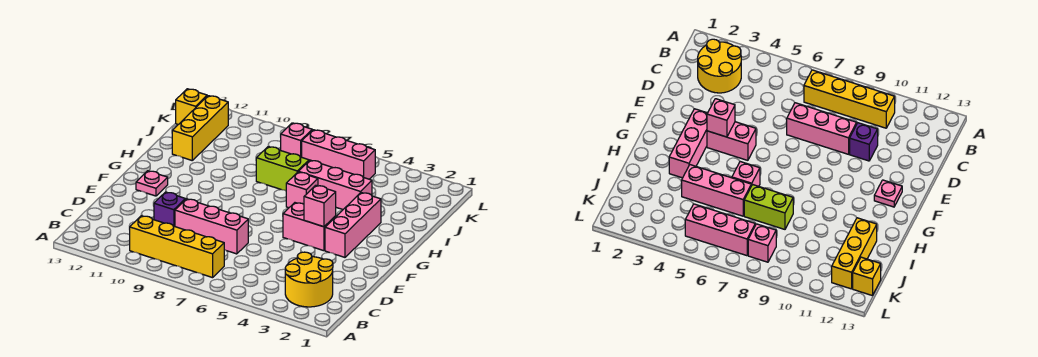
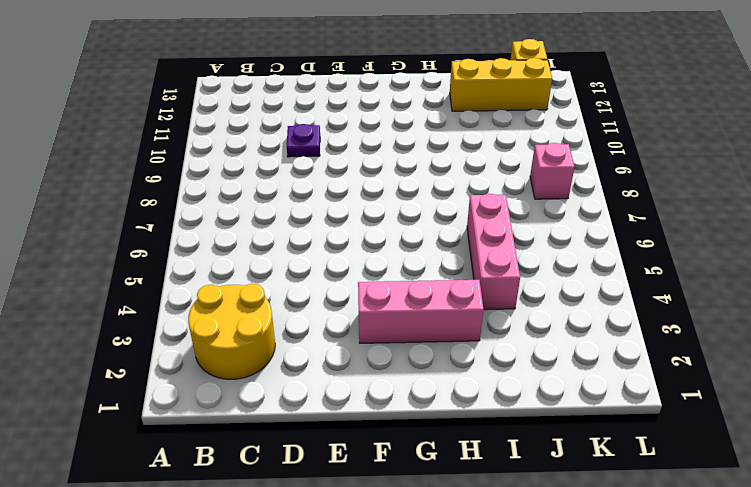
purple plate D10 level 1 -> purple brick D10 level 1
none -> yellow brick B7:B10 level 1
none -> pink brick D7:D9 level 1
none -> pink brick F4:F5 level 1

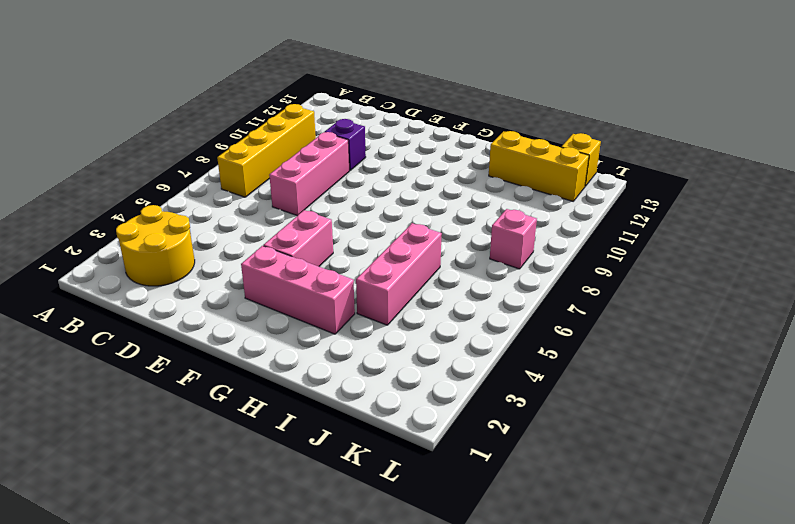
none -> pink plate F12 level 1
none -> pink brick H6 level 1
none -> lime brick I7:I8 level 1

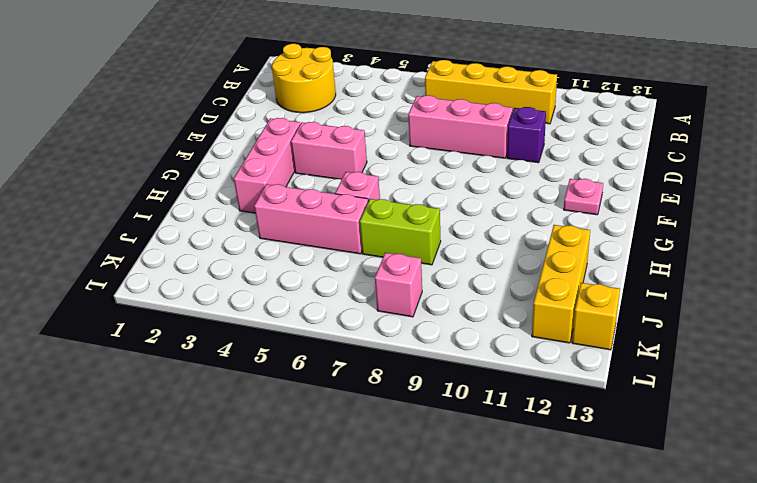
none -> pink brick K5:K7 level 1
none -> pink brick F4 level 2

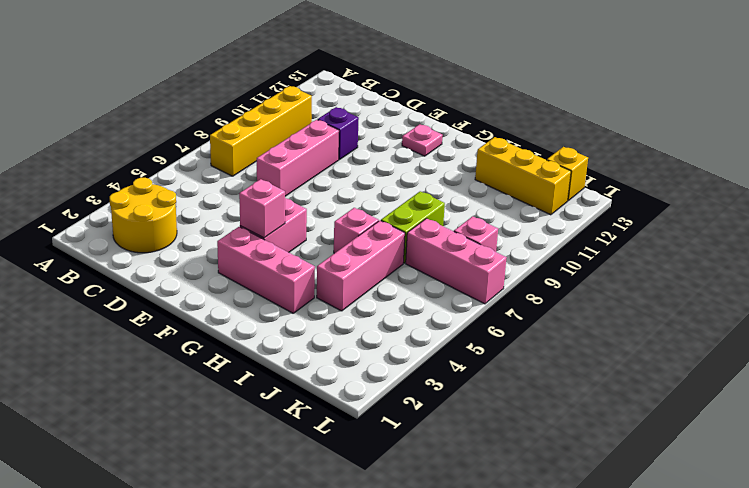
pink brick J7:L7 level 1 -> pink brick K5:K7 level 1

